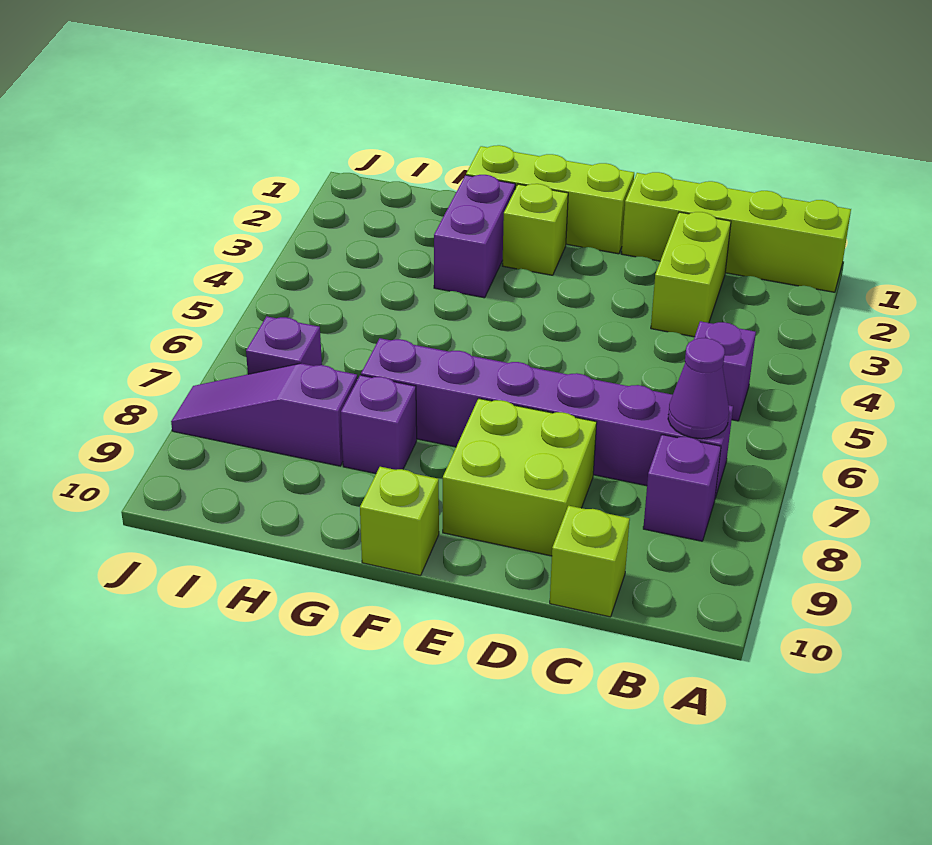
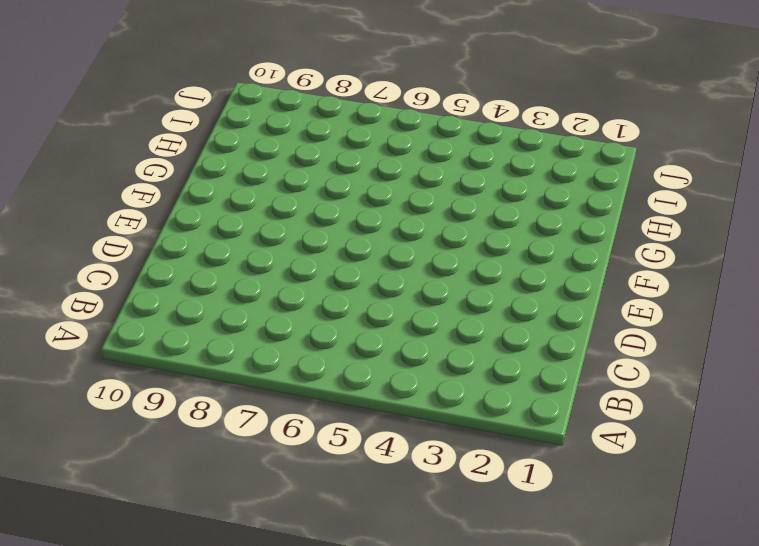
none -> lime brick A1:D1 level 1
none -> purple brick B5 level 1
none -> purple brick B7:G7 level 1

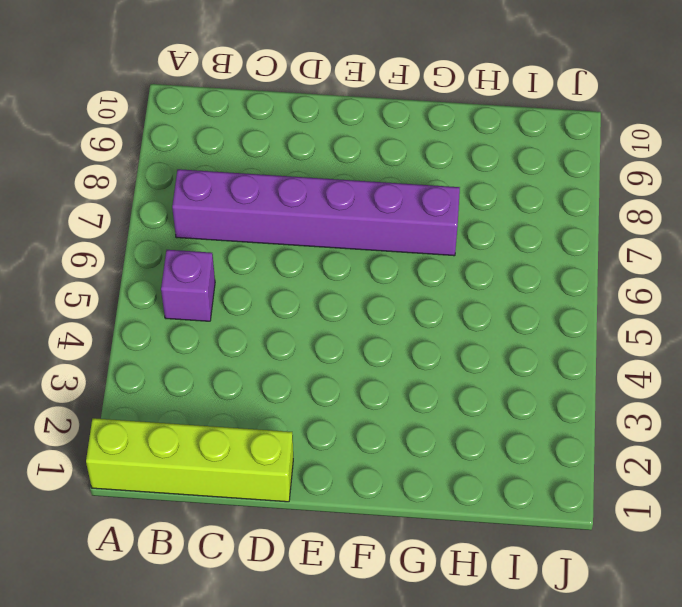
none -> purple brick B8 level 1
none -> lime brick C2:C3 level 1
none -> lime brick C10 level 1

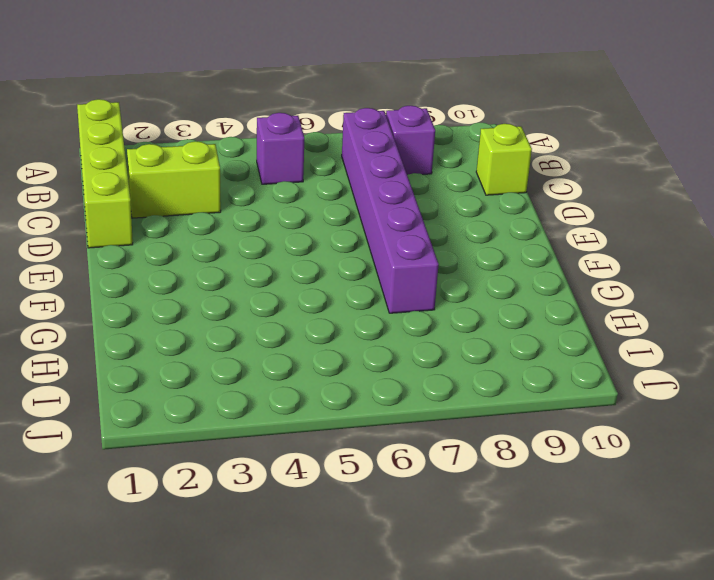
none -> lime brick D8:E9 level 1
none -> lime brick E1:G1 level 1
none -> lime brick F2 level 1

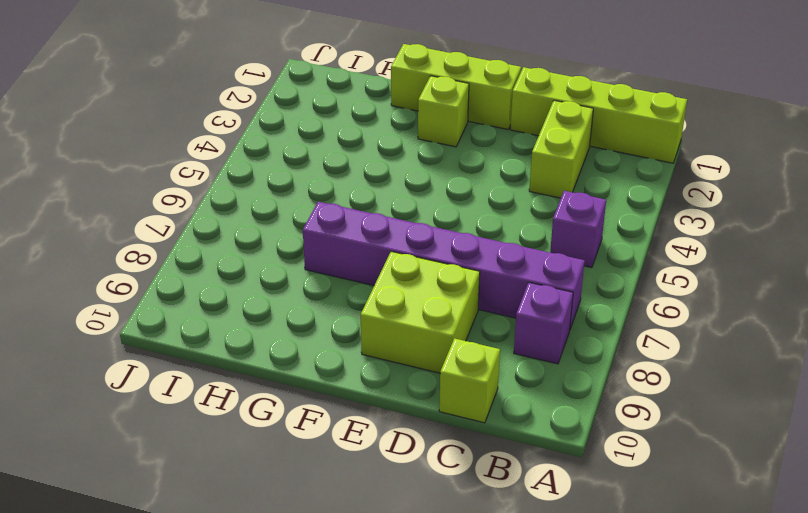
none -> lime brick F10 level 1
none -> purple brick G2:G3 level 1
none -> purple brick G8 level 1

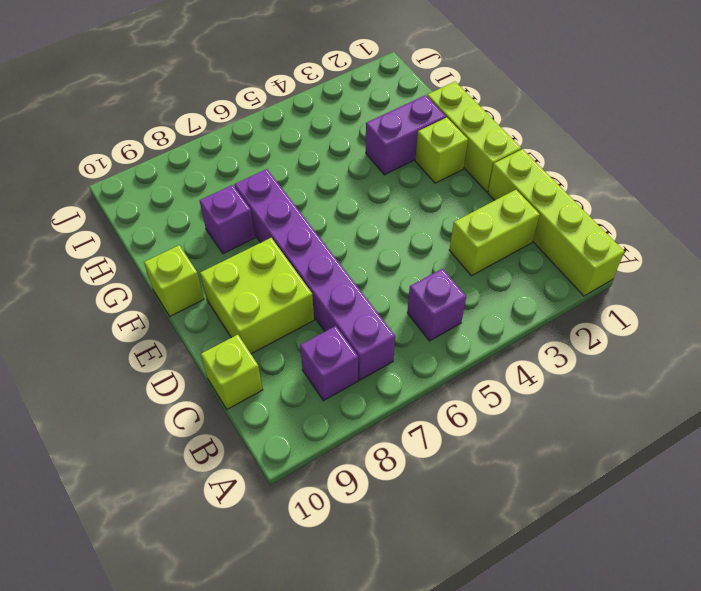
none -> purple slope H8:J8 level 1 top H
none -> purple brick I7 level 1
none -> purple cone B7 level 2

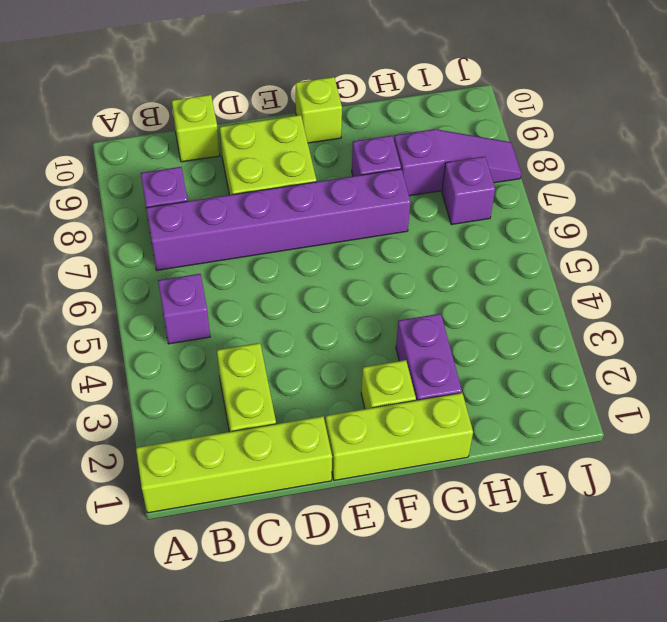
none -> purple cone B7 level 2

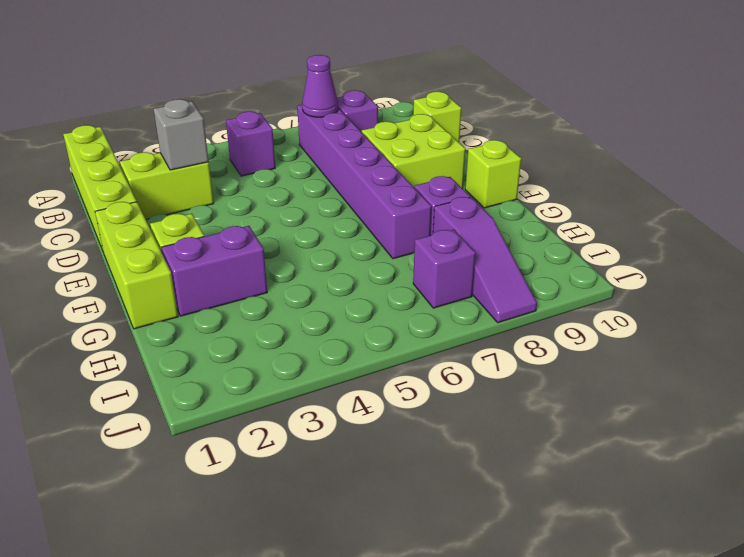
grey brick C3 level 2 -> none

